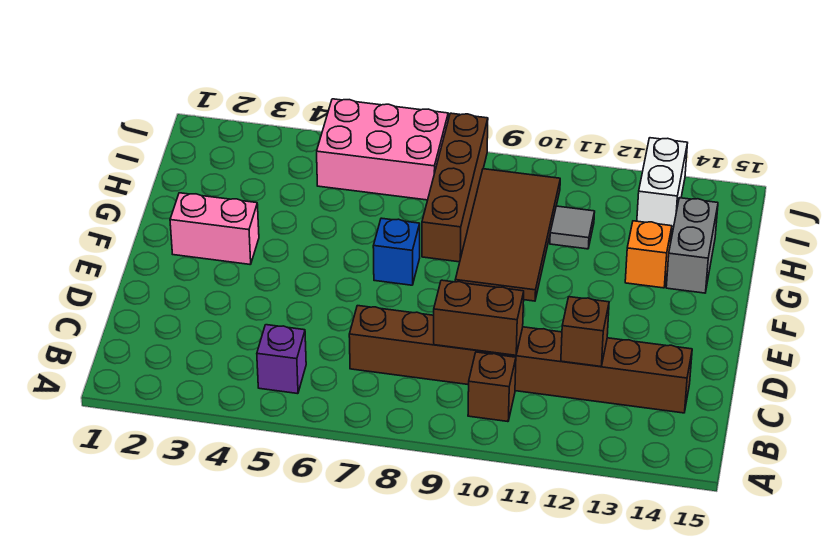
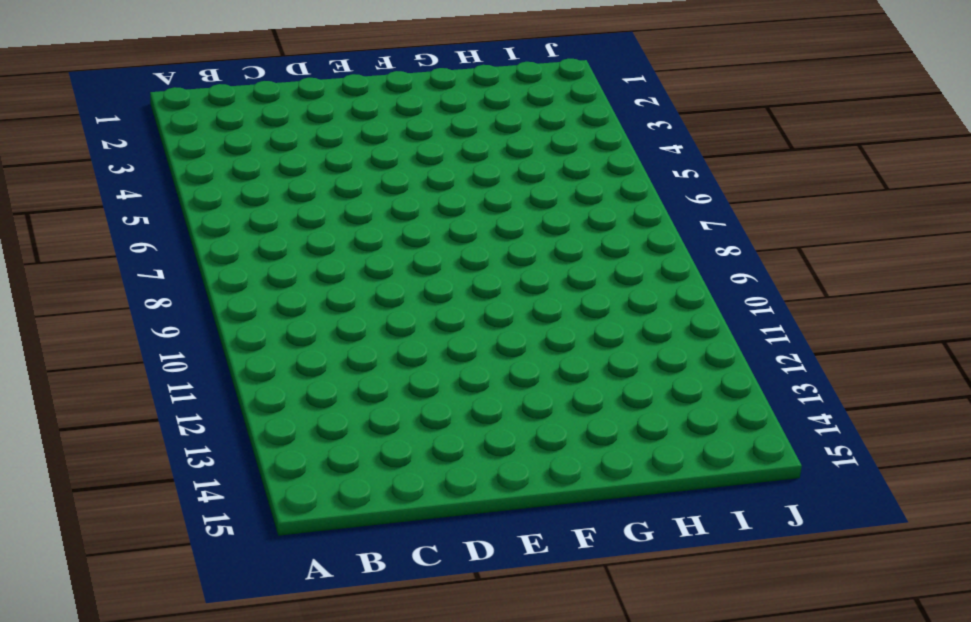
none -> purple brick B5 level 1
none -> brown brick B10 level 1
none -> brown brick C7:C14 level 1

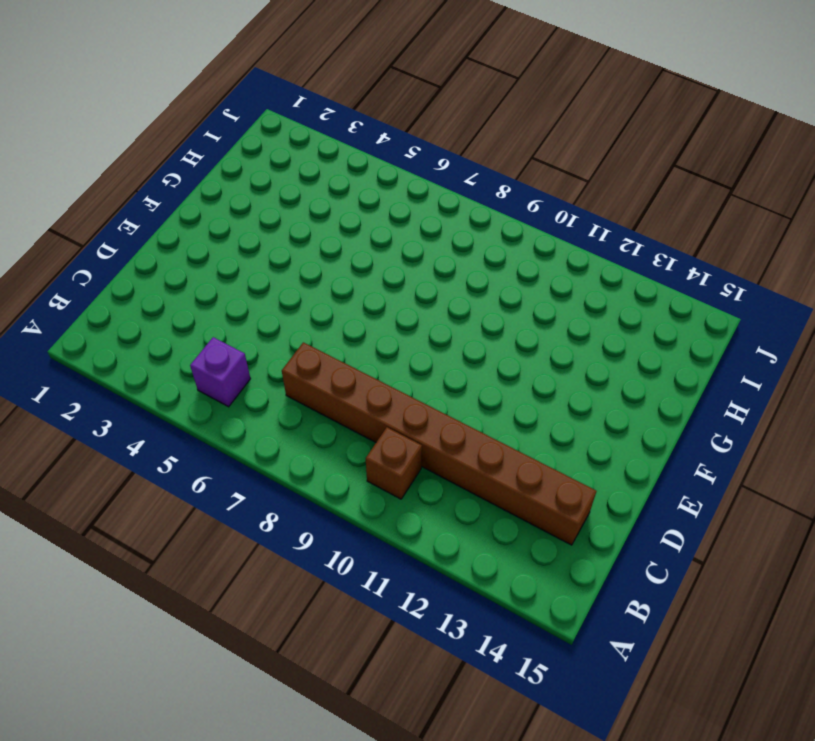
none -> pink brick F2:F3 level 1
none -> blue brick F7 level 1
none -> brown tile F9:I10 level 1

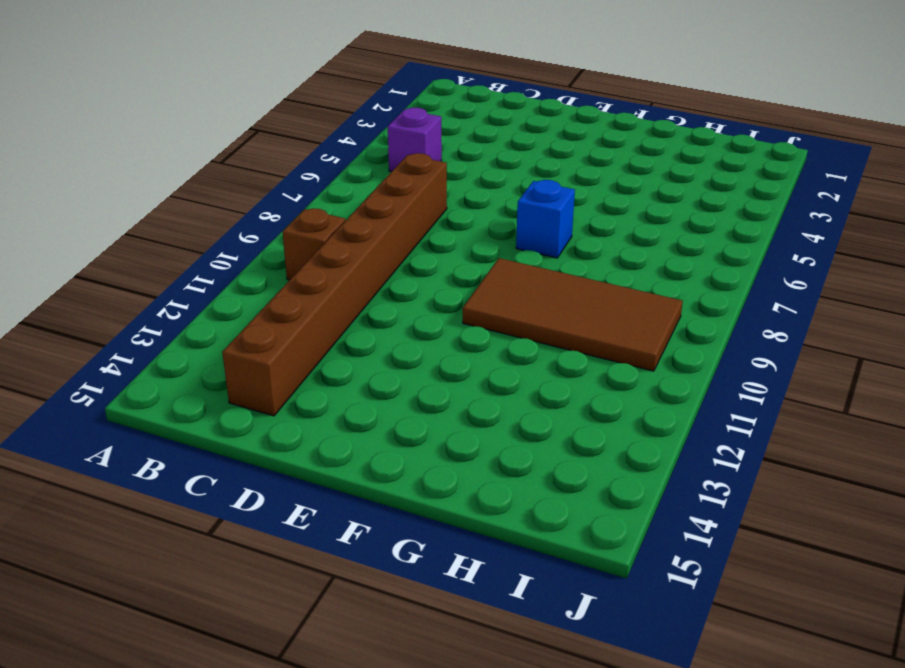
none -> pink brick F2:F3 level 1
none -> brown brick G8:J8 level 1
none -> orange brick G13 level 1

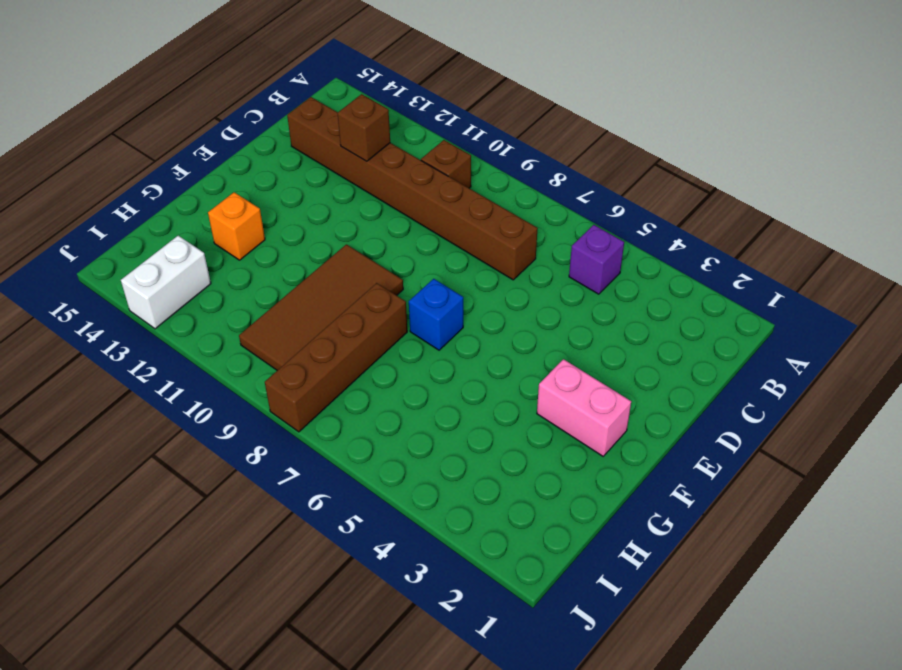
none -> grey brick G14:H14 level 1
none -> grey tile H11 level 1
none -> pink brick I5:J7 level 1

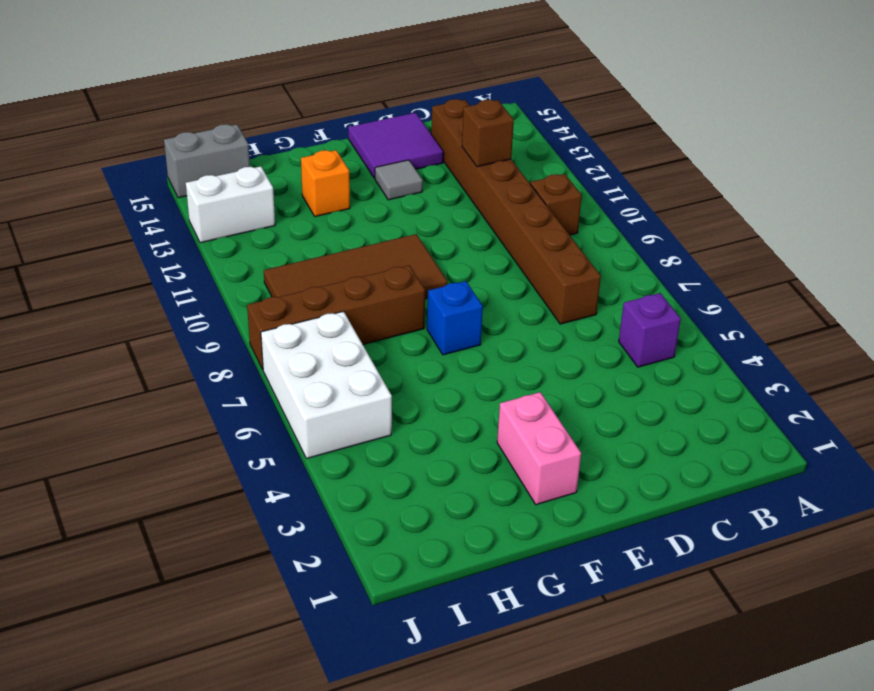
purple tile D14:E15 level 1 -> none
grey tile E13 level 1 -> grey tile H11 level 1
white brick I5:J7 level 1 -> pink brick I5:J7 level 1
grey brick I15:J15 level 1 -> grey brick G14:H14 level 1
none -> brown brick C9:C10 level 2

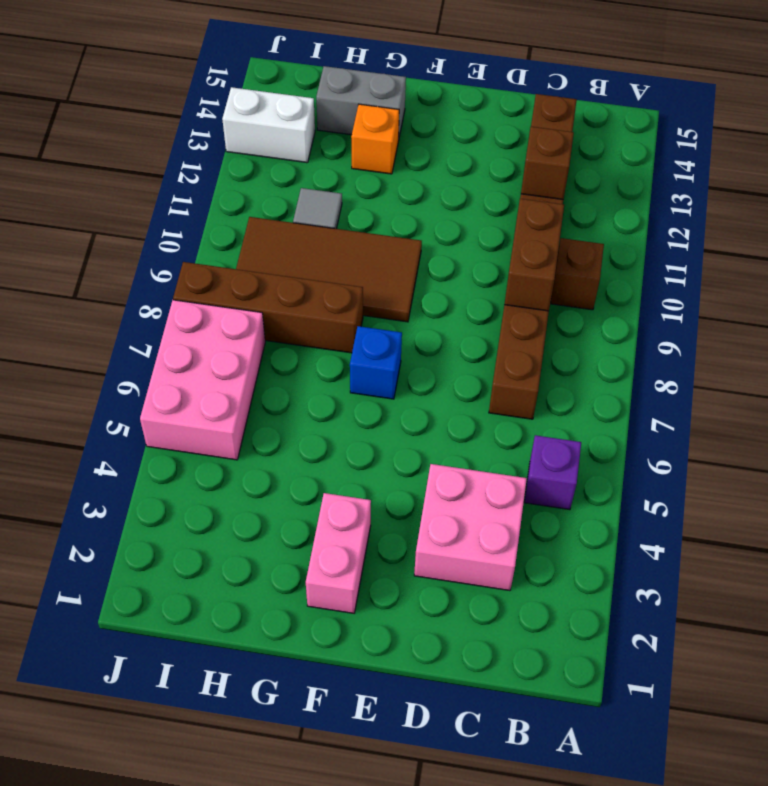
pink brick C3:D4 level 1 -> none

